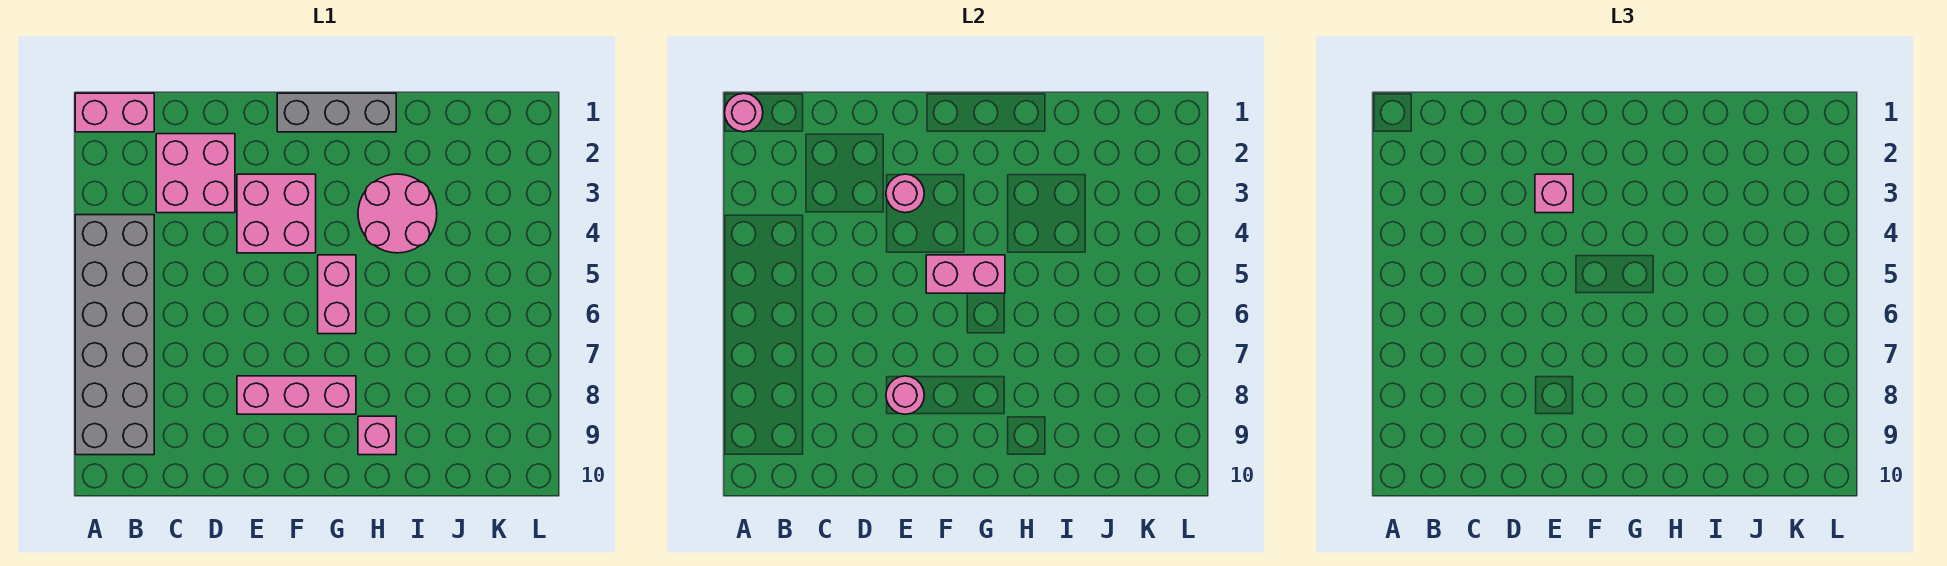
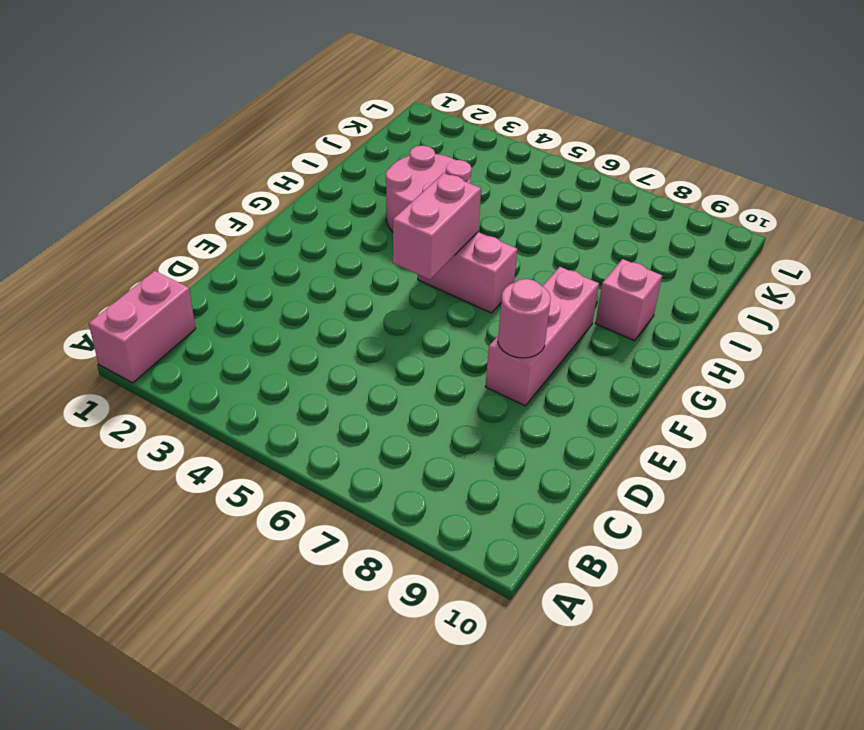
none -> grey brick A4:B9 level 1
none -> pink brick C2:D3 level 1
none -> pink brick E3:F4 level 1

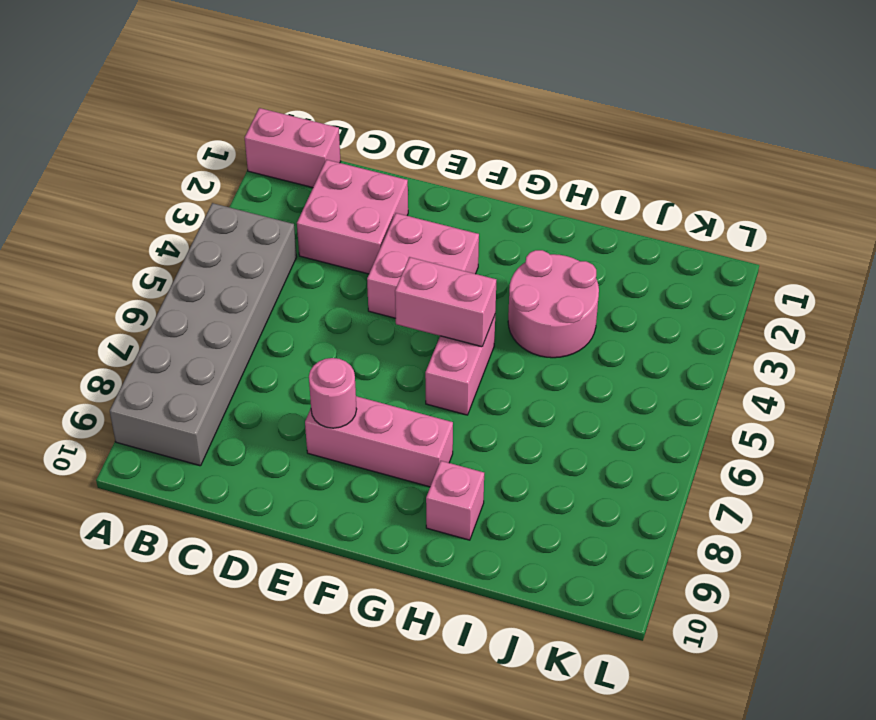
none -> grey brick F1:H1 level 1
none -> pink round brick A1 level 2
none -> pink round brick E3 level 2

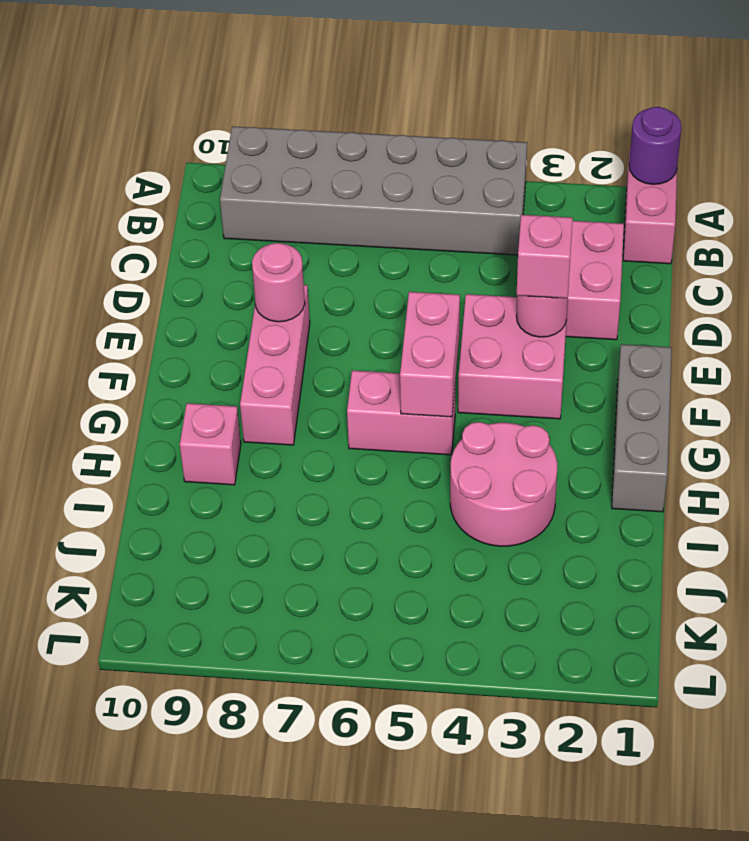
purple round brick A1 level 2 -> pink round brick A1 level 2

